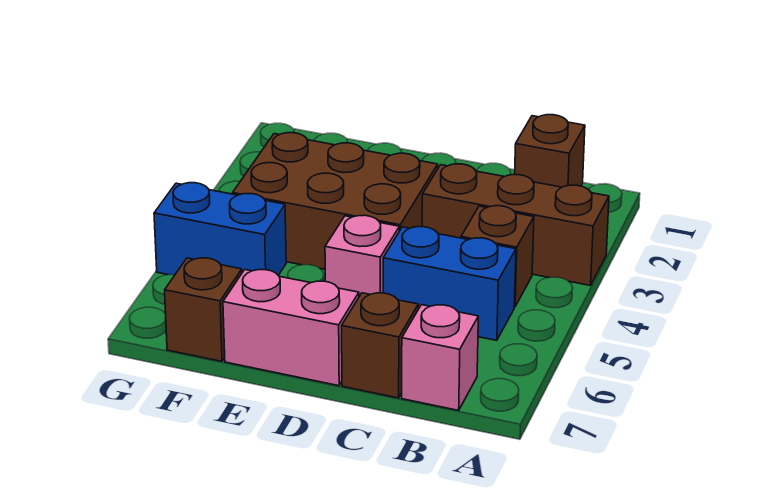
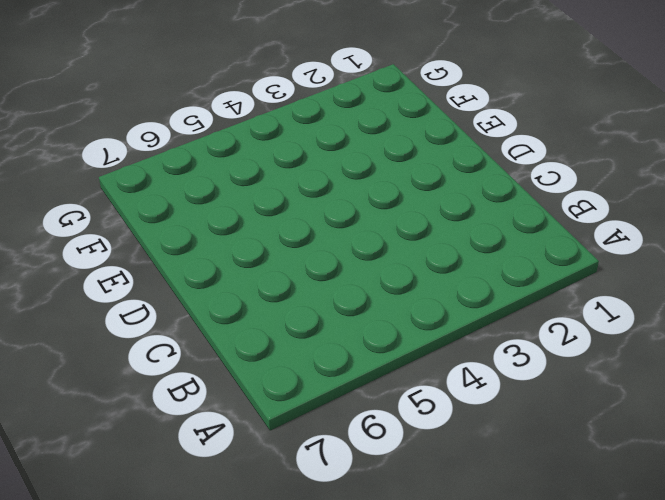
none -> brown brick A3:C3 level 1
none -> brown brick B1 level 1

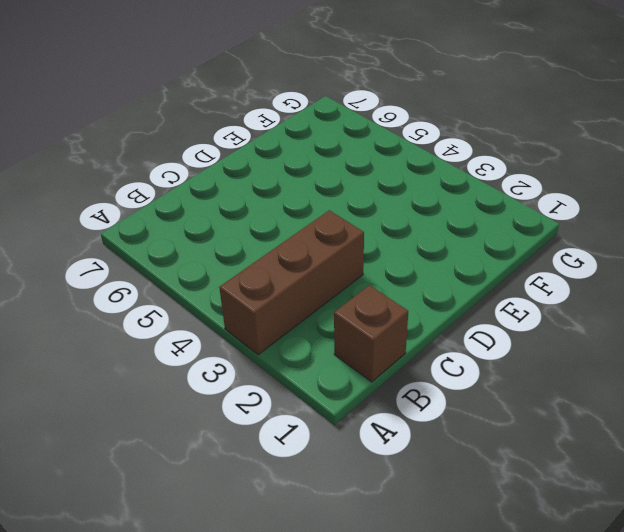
none -> brown brick B4 level 1
none -> blue brick B5:C5 level 1

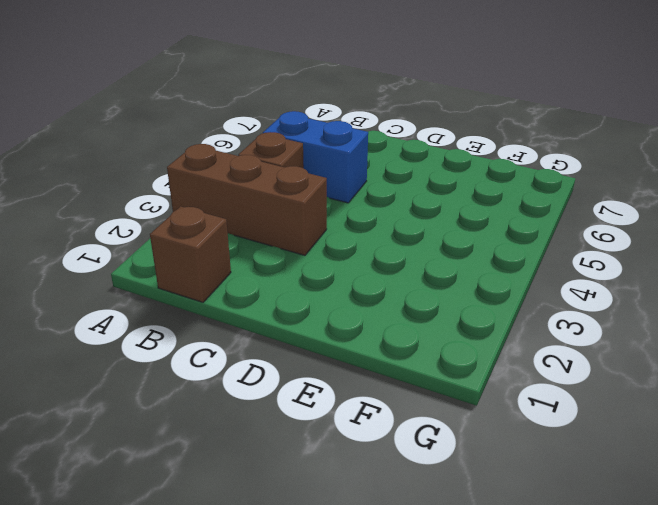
none -> pink brick B7 level 1
none -> brown brick C7 level 1

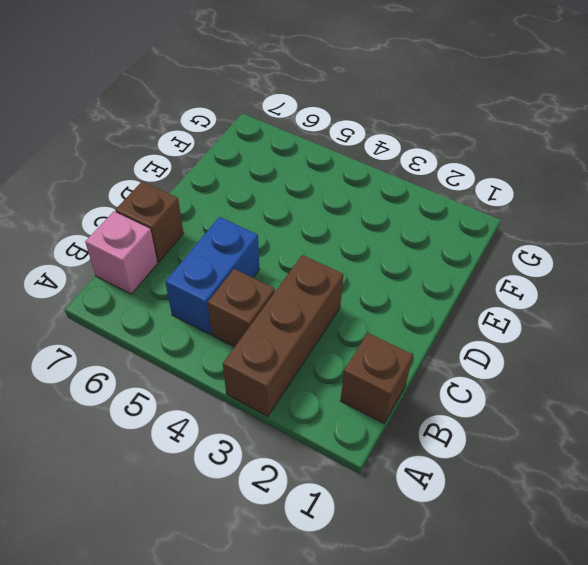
none -> brown brick D3:F4 level 1
none -> pink brick D5 level 1

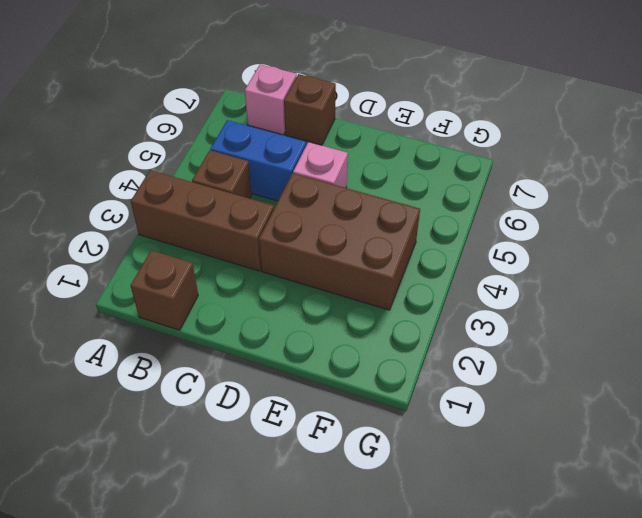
none -> pink brick D7:E7 level 1
none -> blue brick F5:G5 level 1

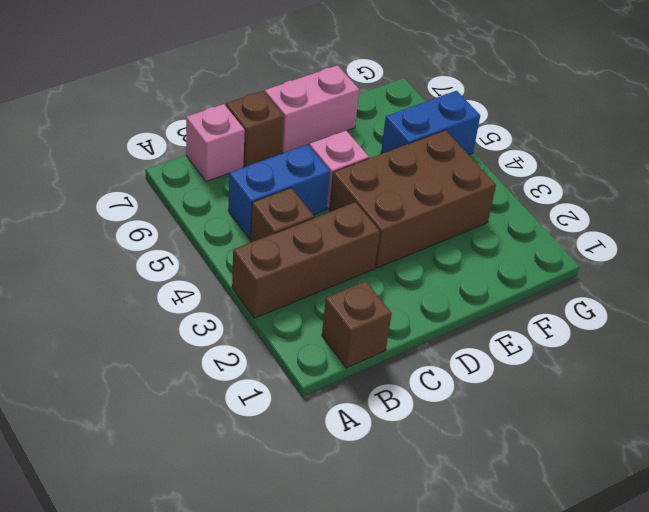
none -> brown brick F7 level 1

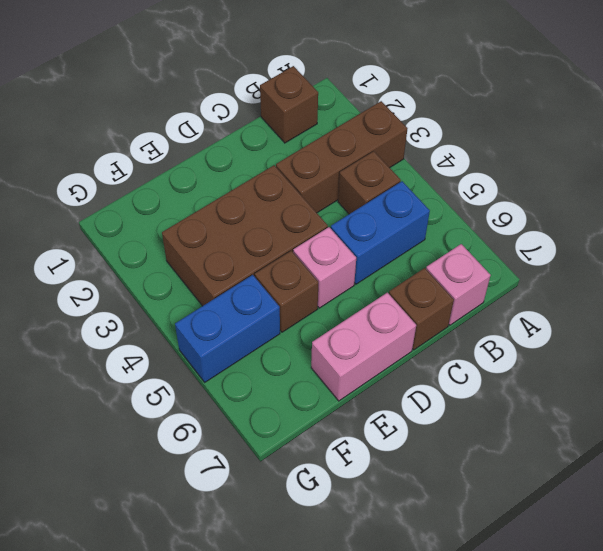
brown brick E5 level 1 -> brown brick F7 level 1

